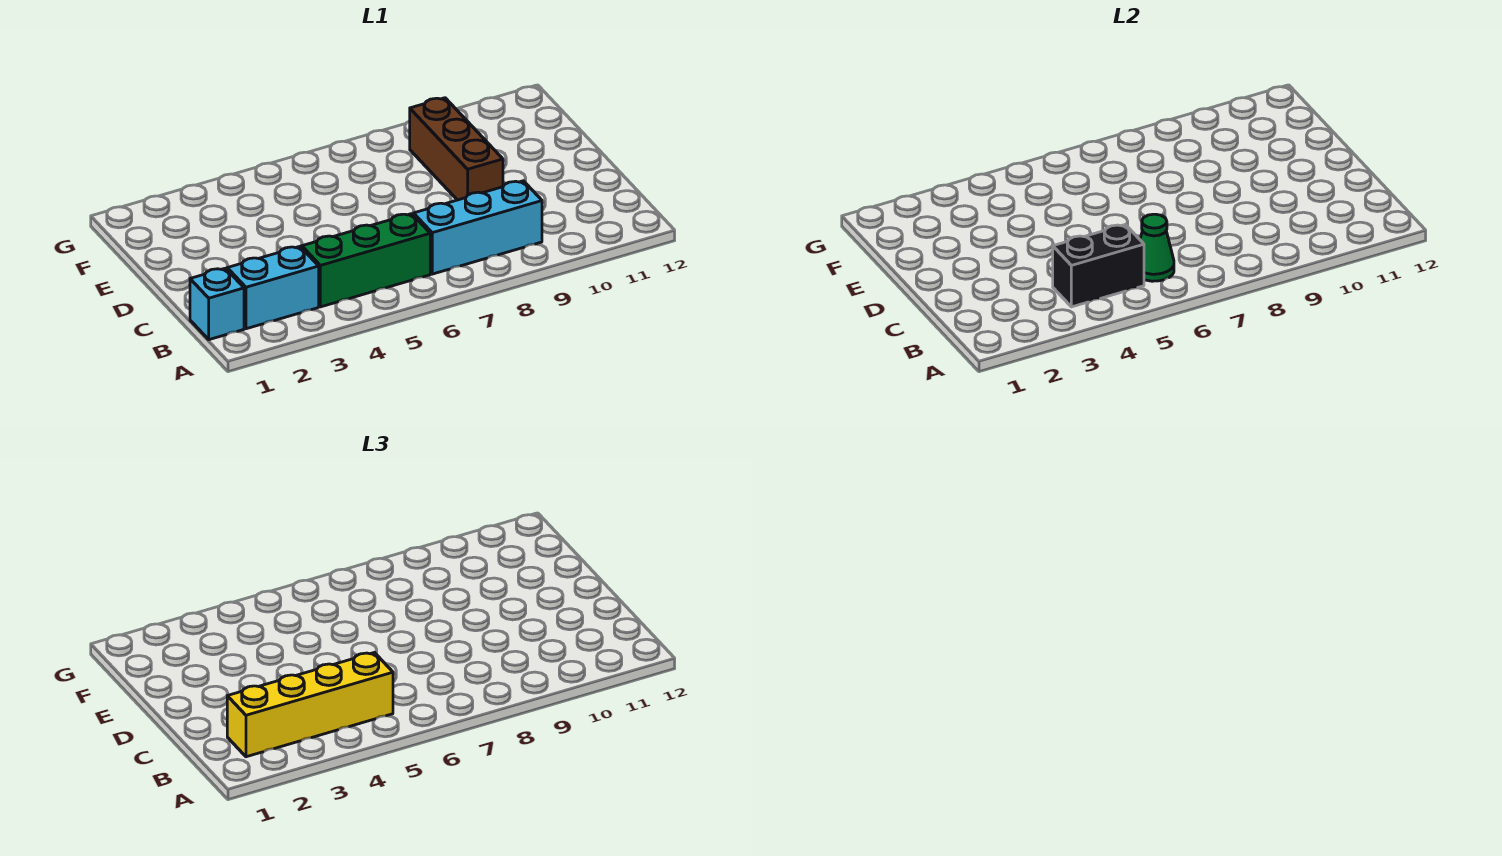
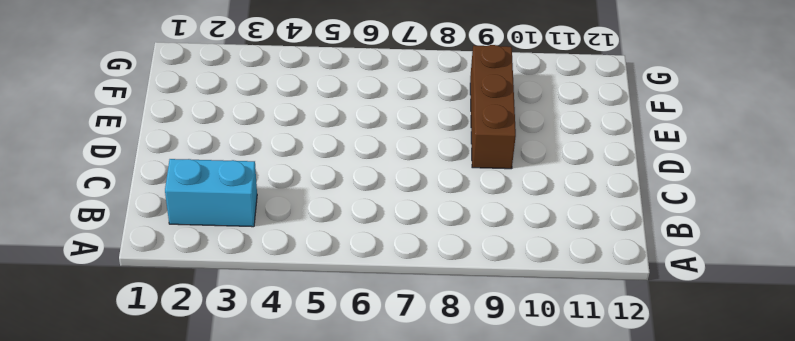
none -> cyan brick B1 level 1
none -> green brick B4:B6 level 1

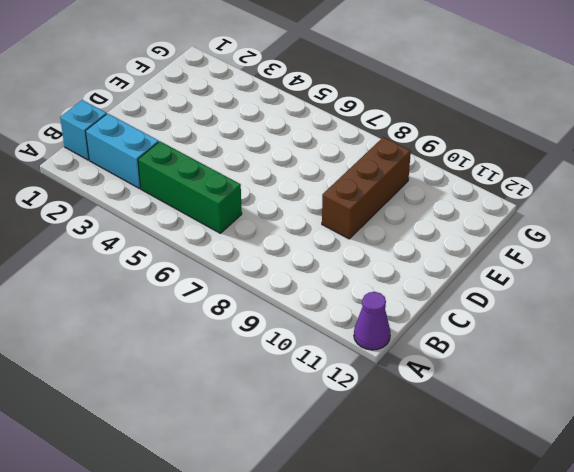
purple cone A12 level 1 -> none
none -> cyan brick B7:B9 level 1
none -> black brick B4:B5 level 2

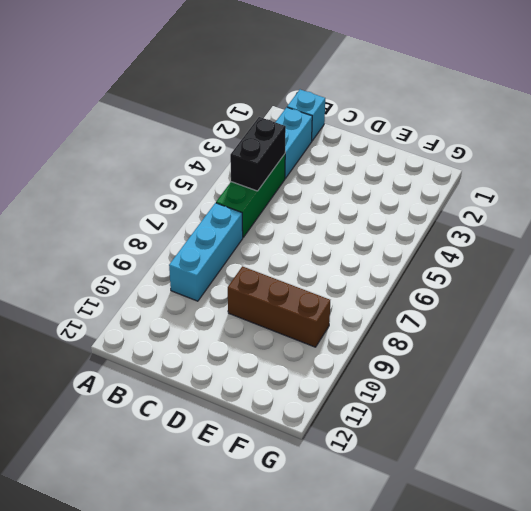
none -> green cone B6 level 2
none -> yellow brick B2:B5 level 3

